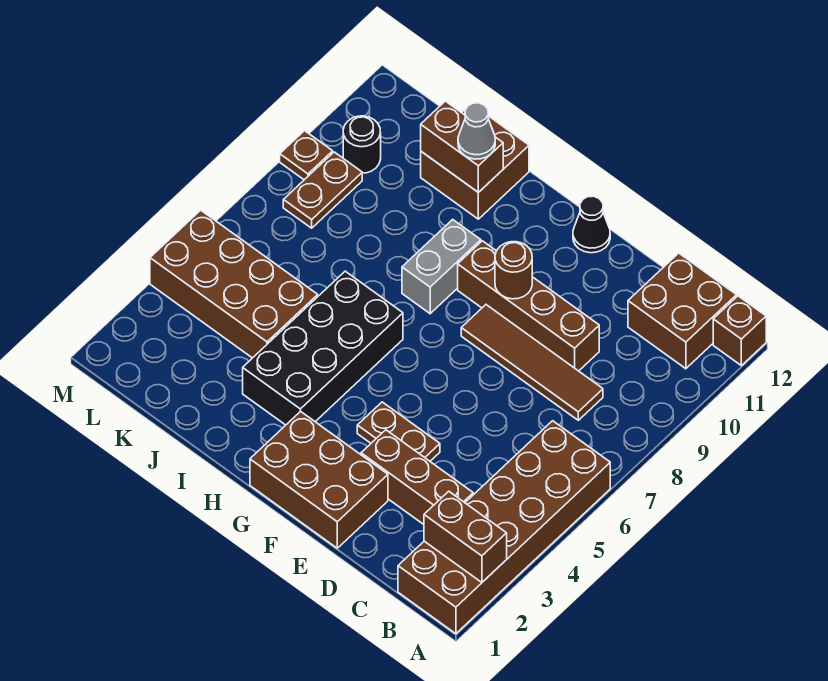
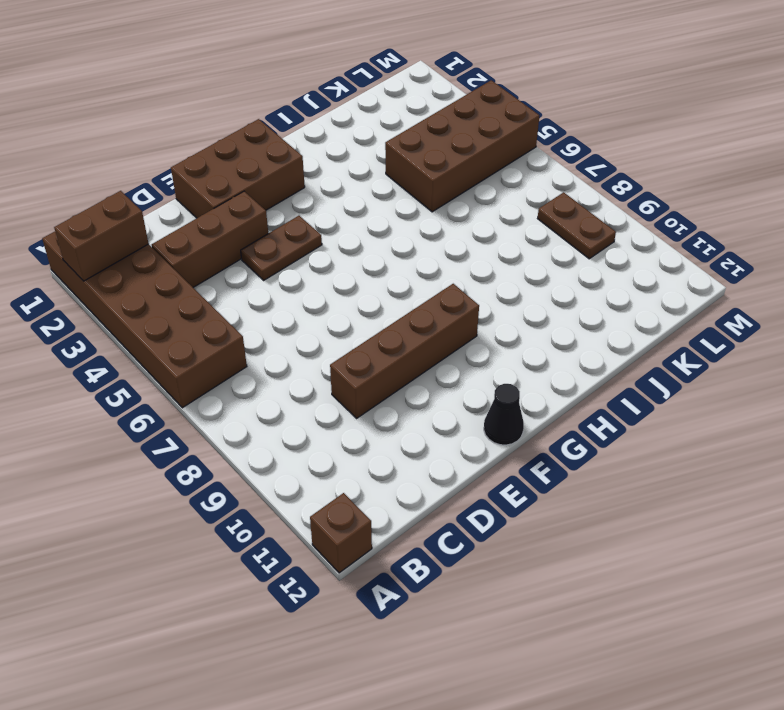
none -> brown brick B11:C12 level 1
none -> brown tile C8:F8 level 1
none -> black brick H3:I6 level 1

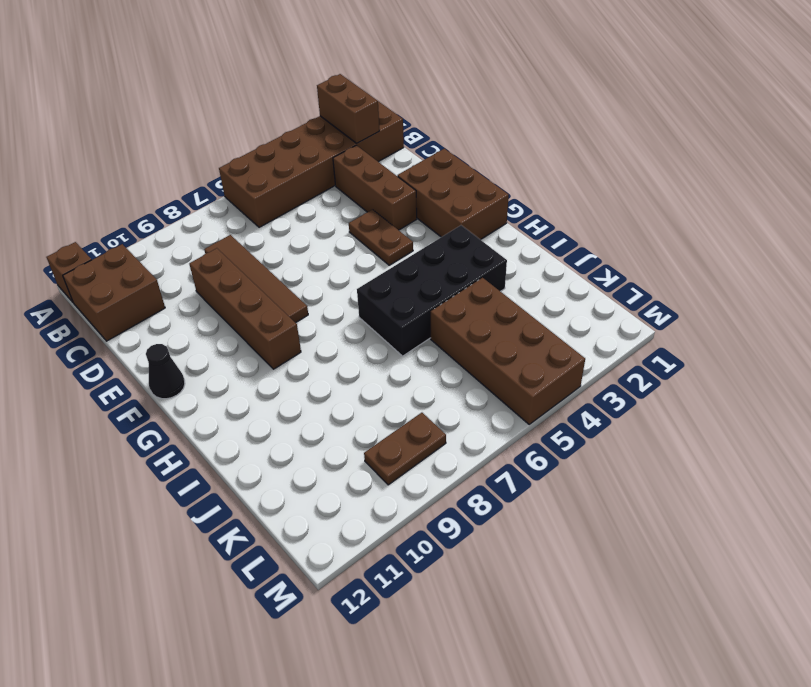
none -> grey brick H8:H9 level 1
none -> brown brick I11:J12 level 1
none -> black round brick L10 level 1

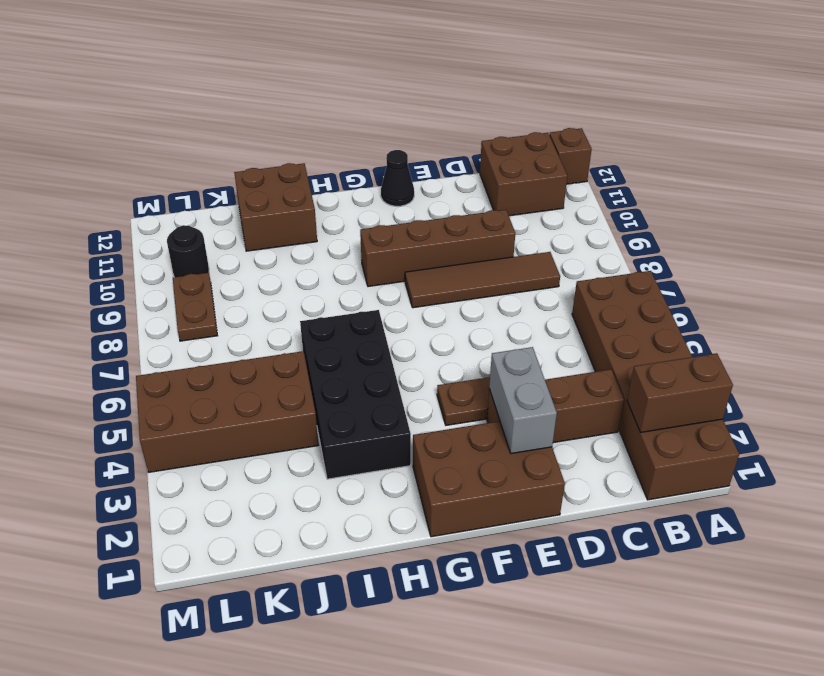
grey brick E2:E3 level 2 -> grey brick H8:H9 level 1
none -> brown plate M9 level 1
none -> brown round brick F9 level 2
none -> brown brick I11:J11 level 2

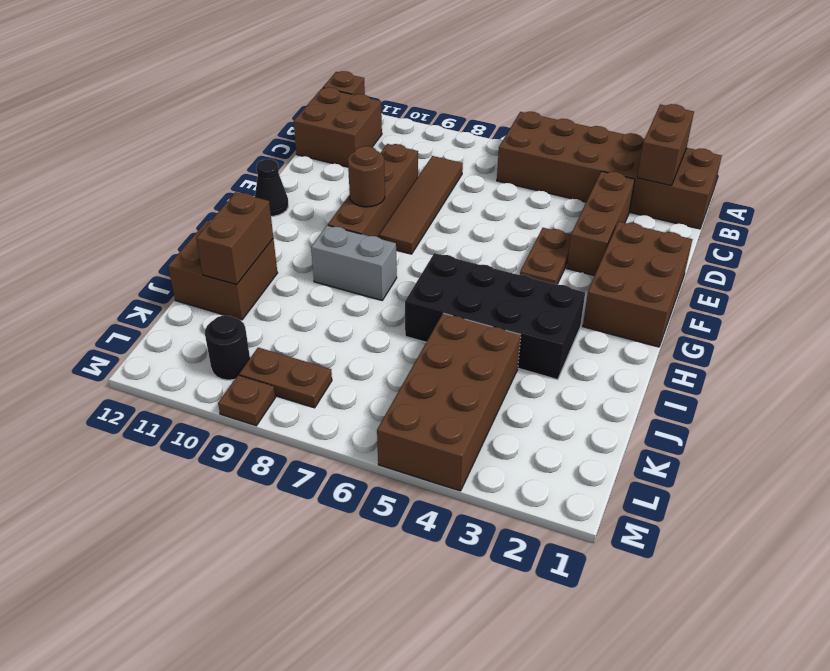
none -> grey cone I11 level 3

